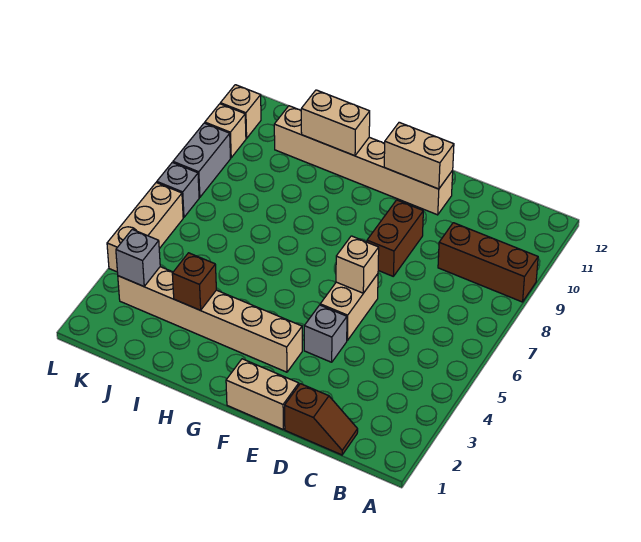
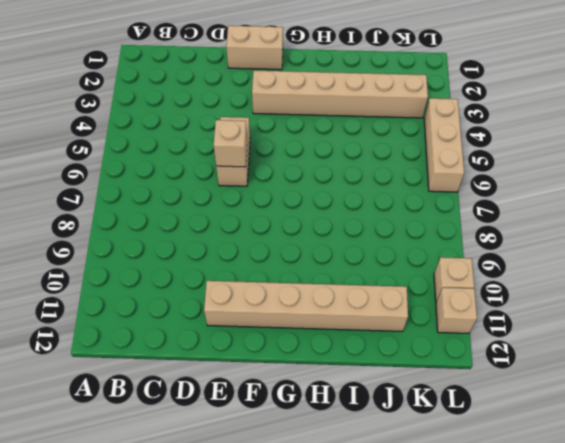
none -> brown brick A9:C9 level 1
none -> brown slope C1:D1 level 1 top D
none -> grey brick E4 level 1

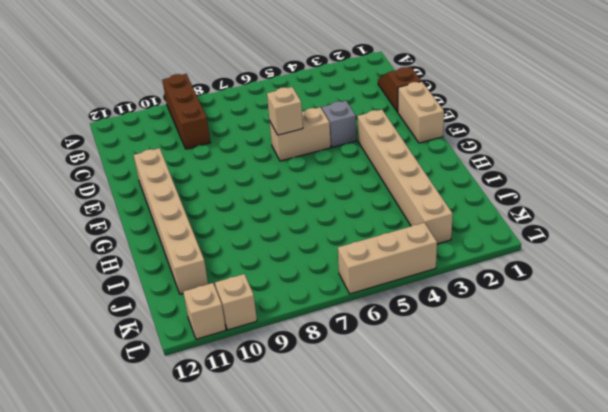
none -> brown brick E8:E9 level 1
none -> grey brick L7 level 1
none -> grey brick L8:L9 level 1

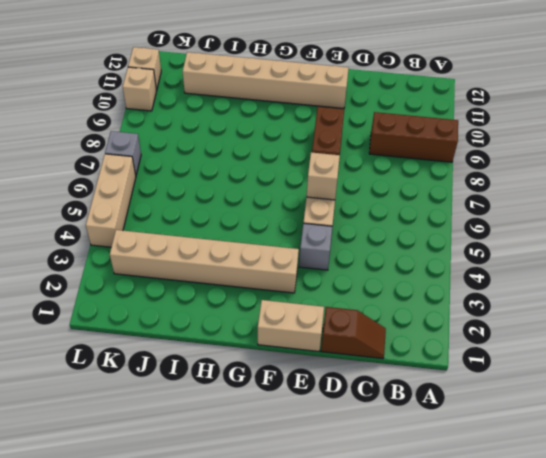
none -> grey brick L8:L9 level 1
none -> tan brick E11:F11 level 2
none -> tan brick H11:I11 level 2

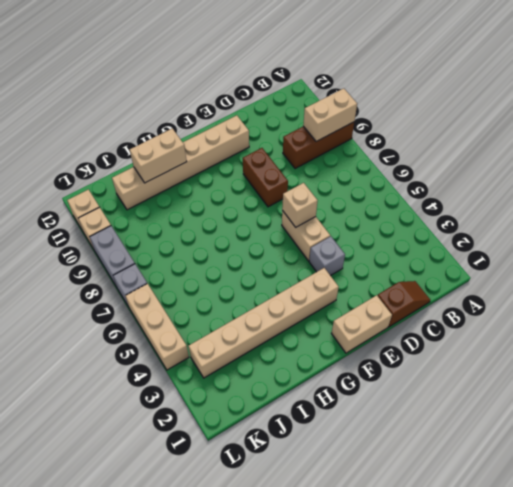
tan brick A9:B9 level 2 -> tan brick E11:F11 level 2
none -> brown brick I3 level 2
none -> grey brick K3 level 2

